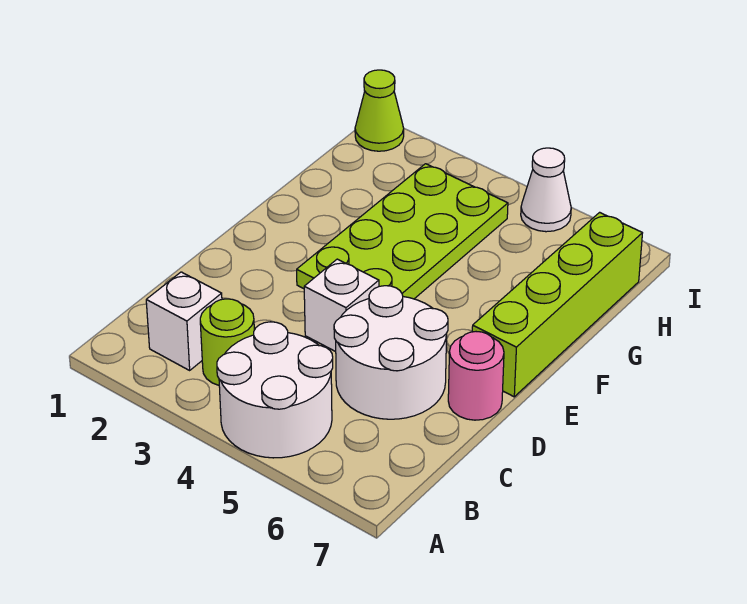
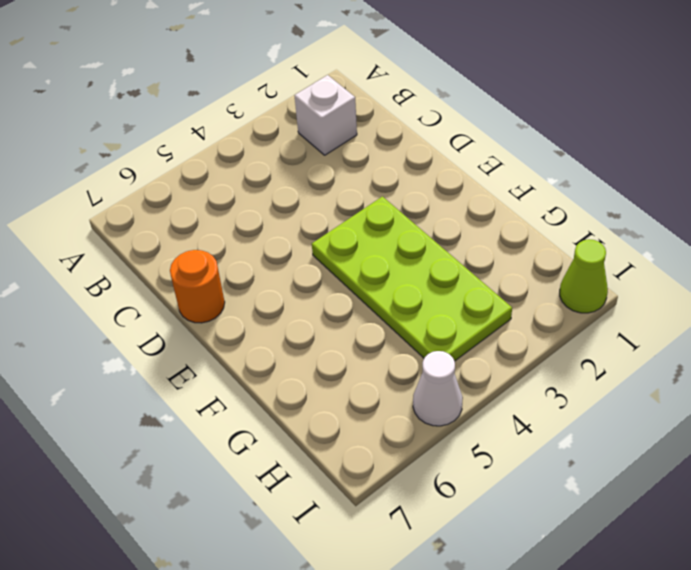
orange round brick D7 level 1 -> pink round brick D7 level 1
none -> white round brick A4:B5 level 1
none -> lime round brick B3 level 1

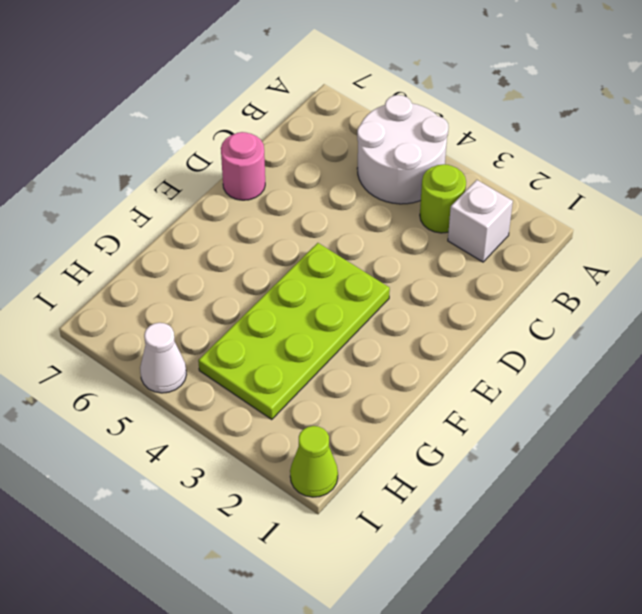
none -> white round brick C5:D6 level 1
none -> white brick D4 level 1

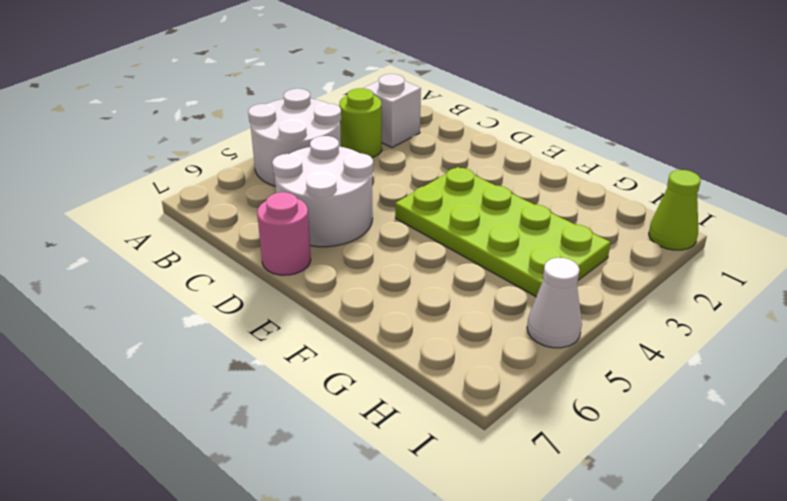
none -> white brick D4 level 1
none -> lime brick E7:H7 level 1

